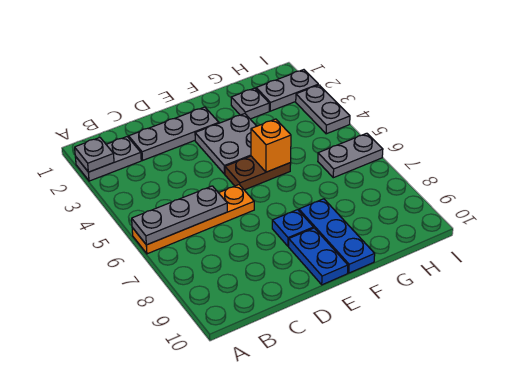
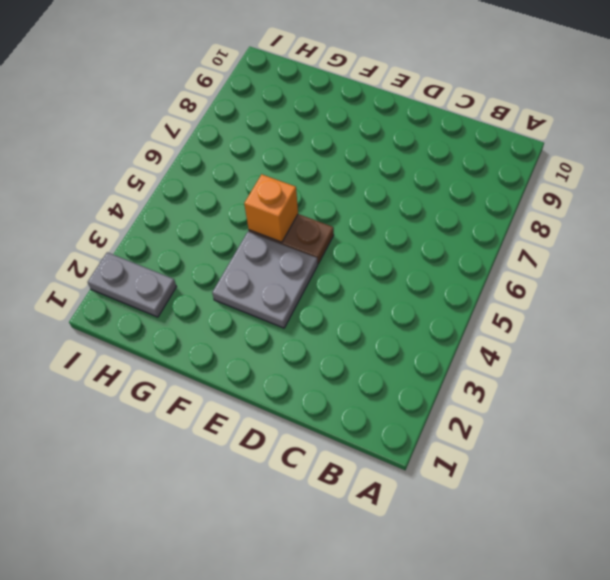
none -> grey plate A2:B2 level 1
none -> orange plate A6:D6 level 1
none -> grey plate C2:E2 level 1

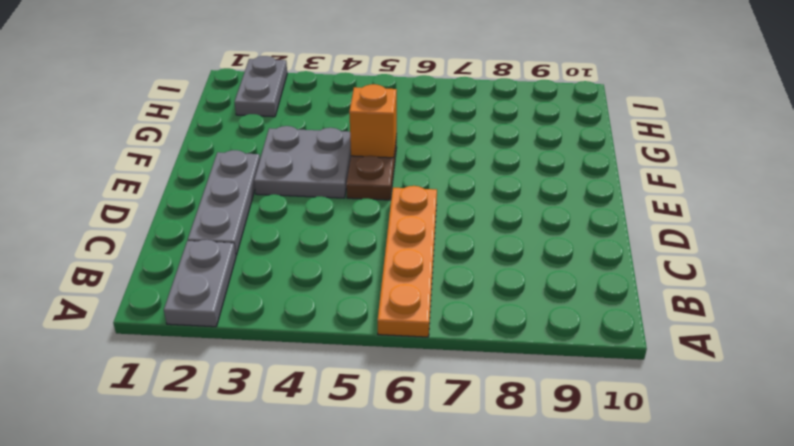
none -> blue plate E8 level 1
none -> blue plate E9:E10 level 1
none -> blue plate F8:F10 level 1

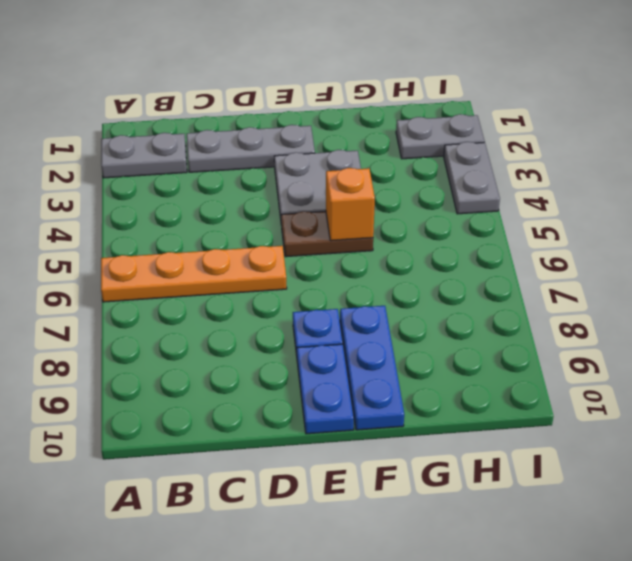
none -> grey plate G2 level 1
none -> grey plate H6:I6 level 1
none -> grey plate A2 level 2

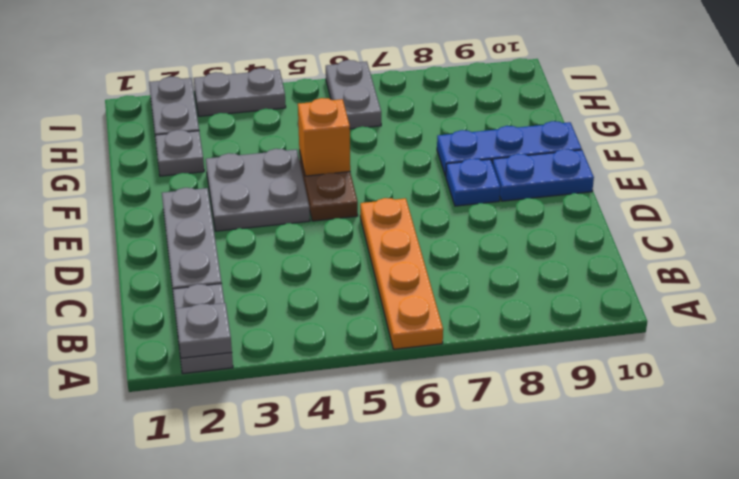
none -> grey plate A6:C6 level 2

